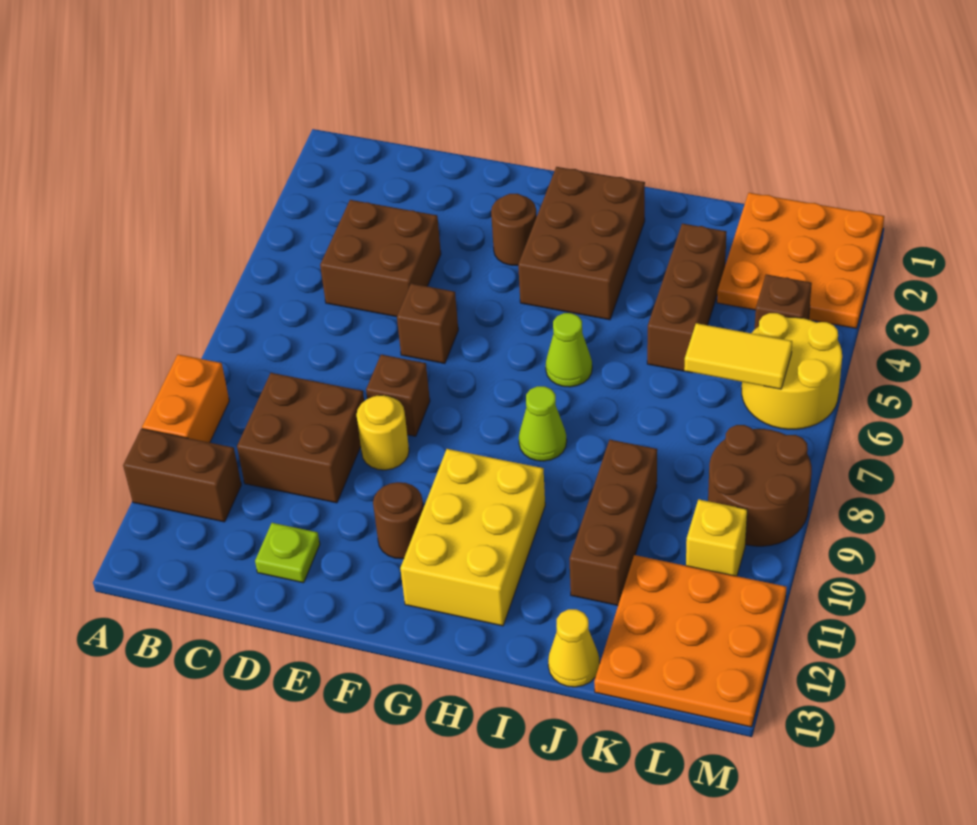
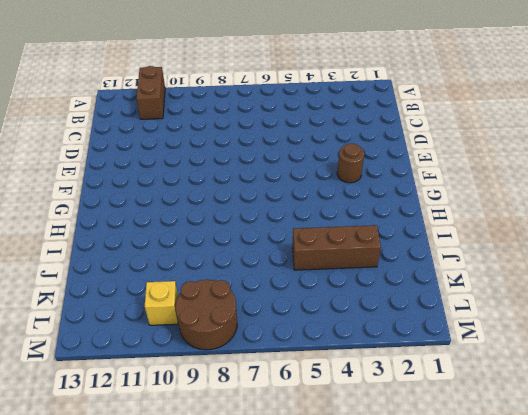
none -> orange brick A9:A10 level 1
none -> brown brick C4:D5 level 1
none -> brown brick C9:D10 level 1

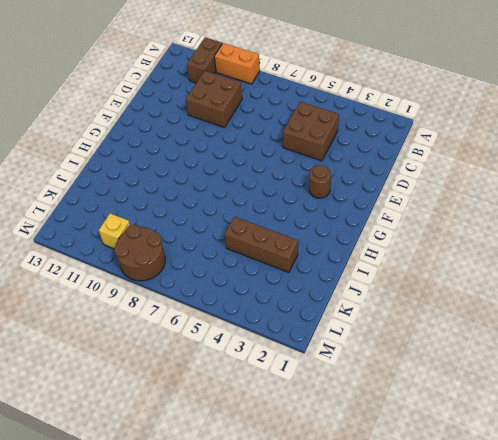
none -> lime plate D12 level 1
none -> brown brick E6 level 1
none -> brown brick E8 level 1

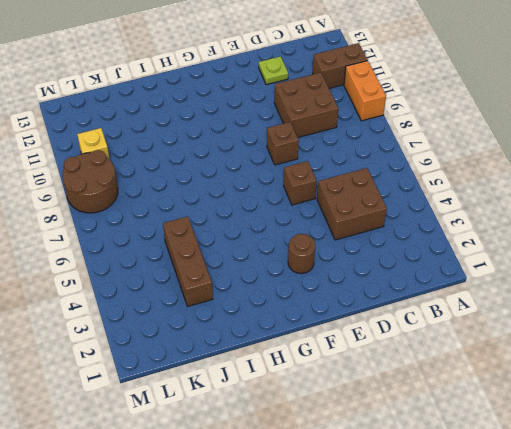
none -> yellow round brick E9 level 1
none -> brown round brick F11 level 1
none -> brown brick G2:H4 level 1

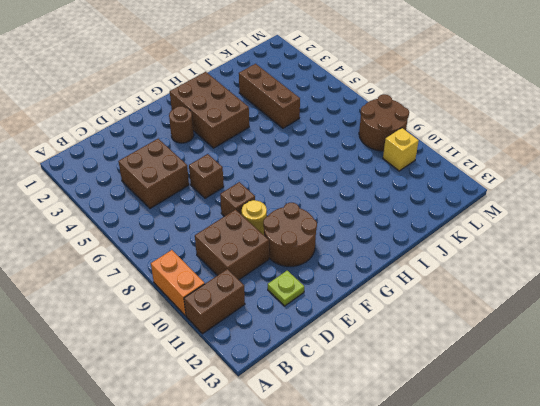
brown round brick E10:F11 level 1 -> brown round brick F11 level 1
none -> yellow brick G10:H12 level 1
none -> lime cone H6 level 1
none -> lime cone H8 level 1

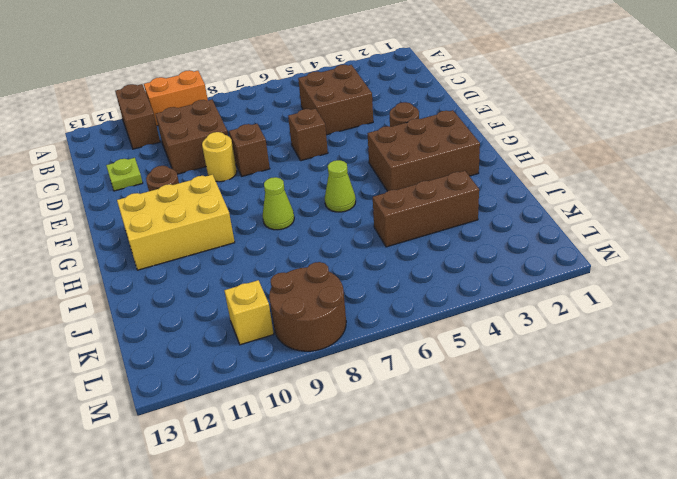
none -> brown brick J9:J11 level 1
none -> yellow cone J13 level 1
none -> orange plate K1:M3 level 1

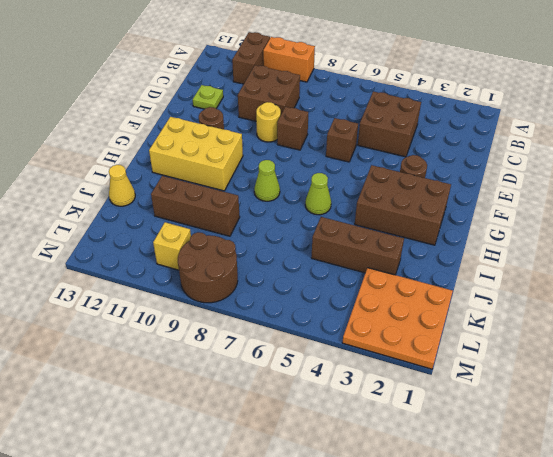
none -> orange plate K11:M13 level 1
none -> brown brick L4 level 1
none -> yellow round brick L5:M6 level 1

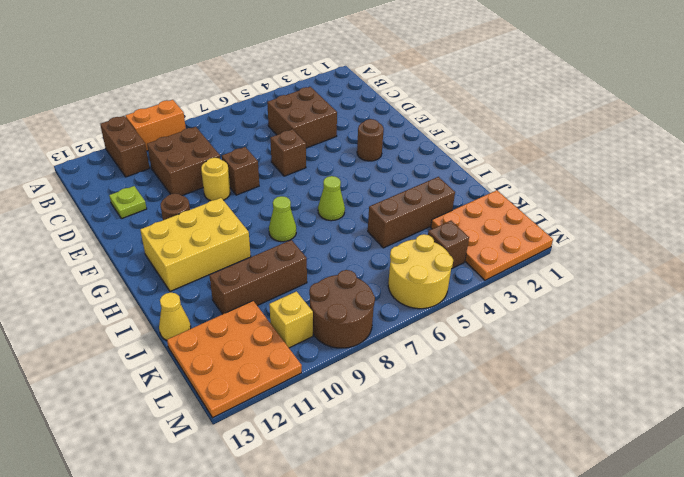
none -> brown brick G2:H4 level 1
none -> yellow tile K6:L6 level 2

